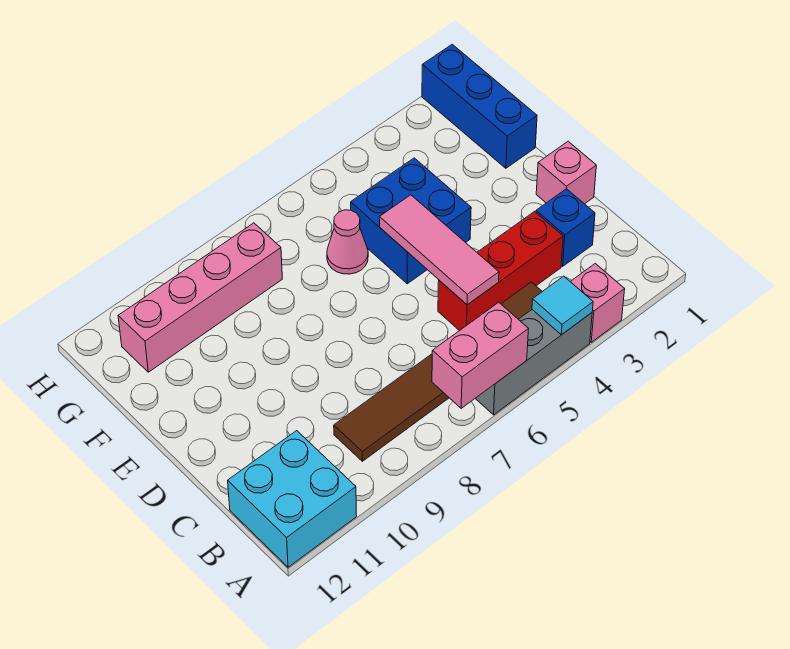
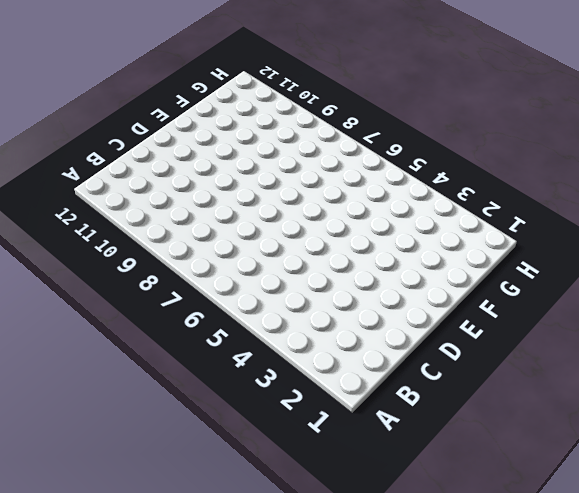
none -> pink brick A3 level 1
none -> grey brick A4:A6 level 1
none -> cyan brick A11:B12 level 1

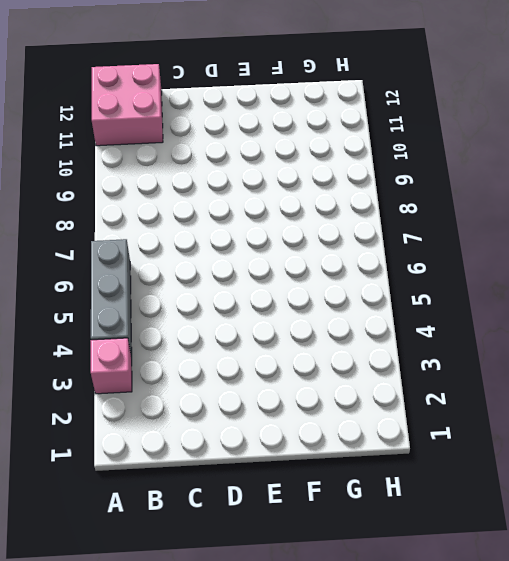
pink brick A11:B12 level 1 -> cyan brick A11:B12 level 1
none -> brown tile B4:B9 level 1
none -> blue brick C2 level 1
none -> red brick C3:C5 level 1

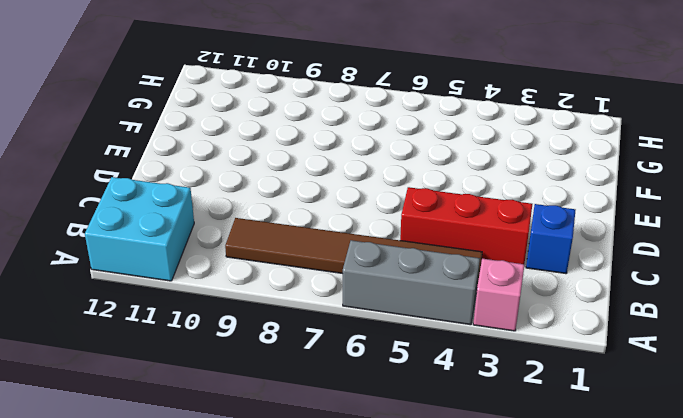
none -> pink brick D1 level 1
none -> blue brick E4:F5 level 1
none -> blue brick F1:H1 level 1

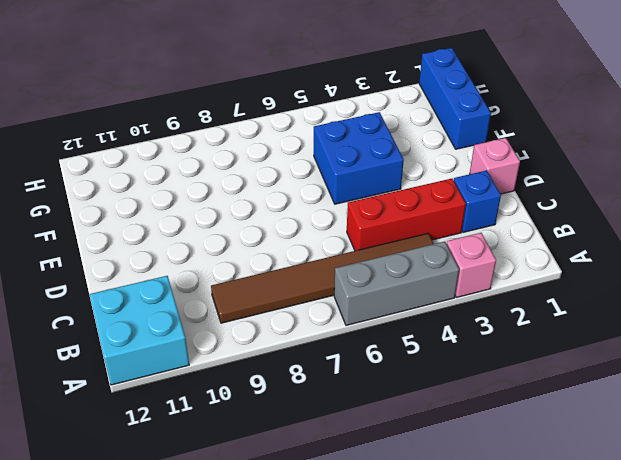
none -> pink cone F6 level 1
none -> pink brick G8:G11 level 1
none -> cyan tile A4 level 2

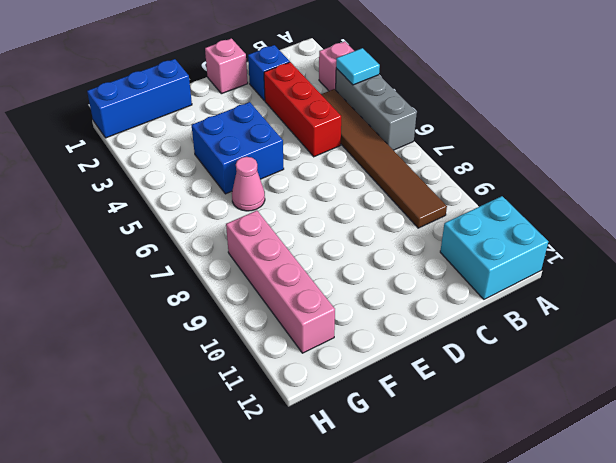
none -> pink brick A6:A7 level 2
none -> pink tile C5:E5 level 2

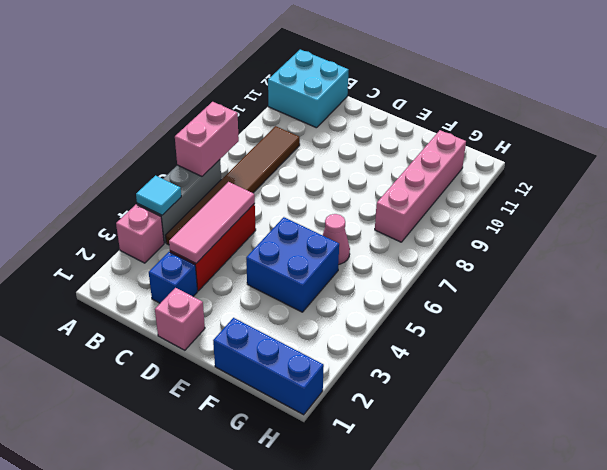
pink tile C3:C5 level 2 -> pink tile C5:E5 level 2

